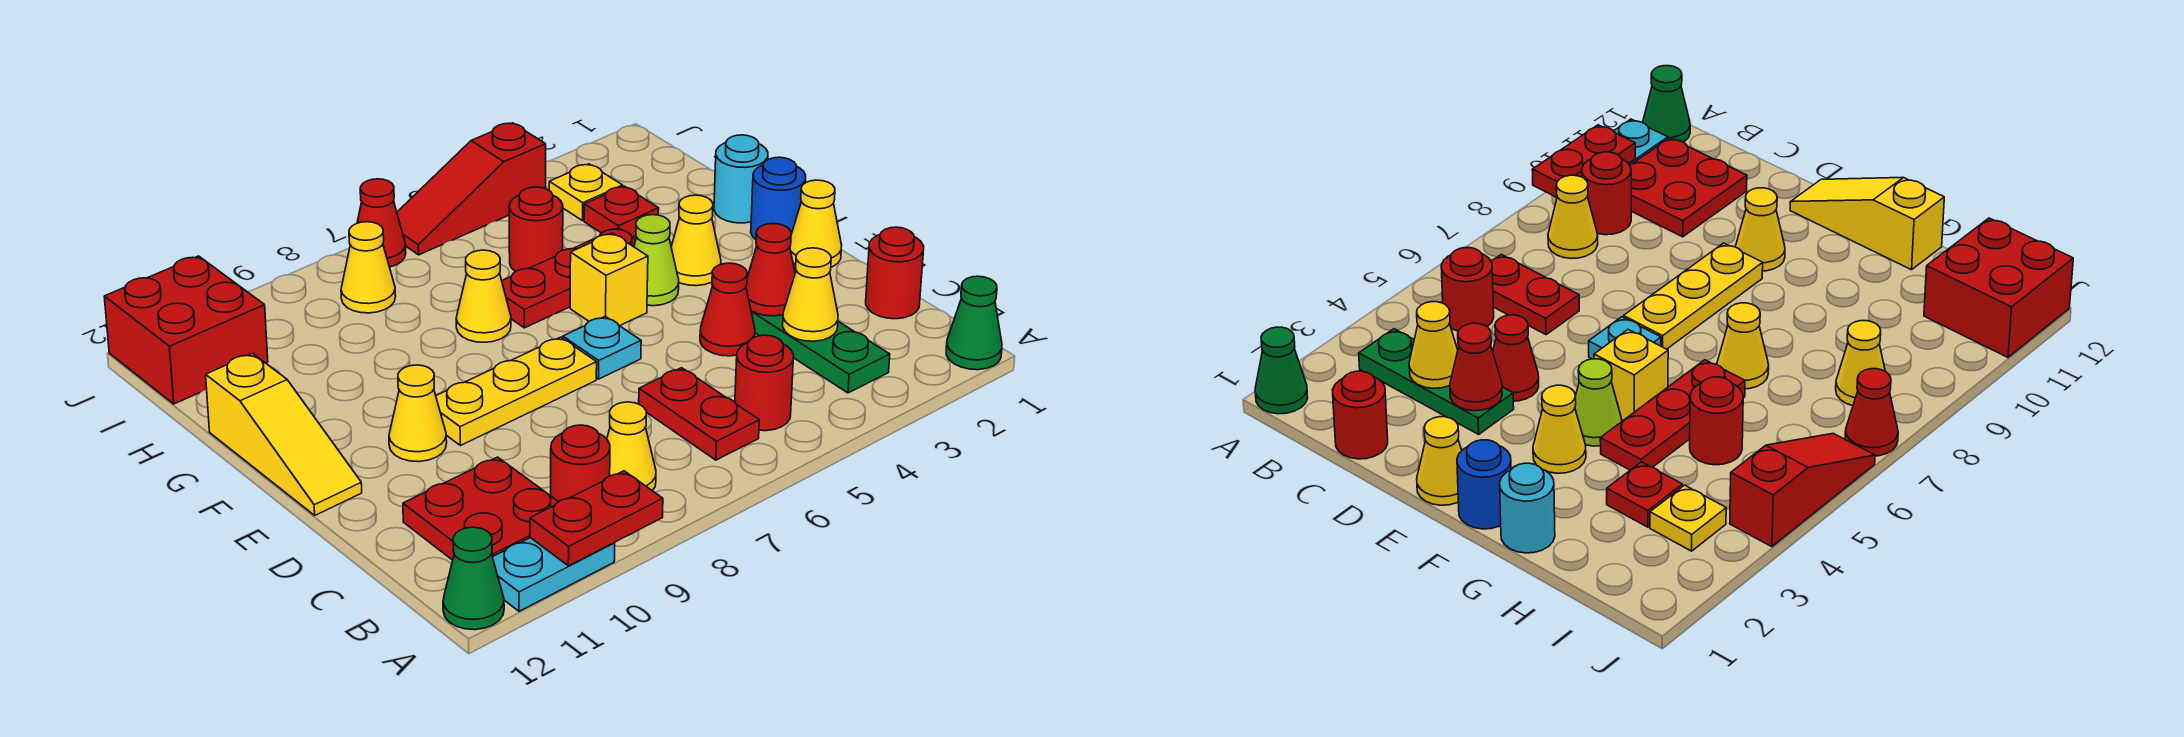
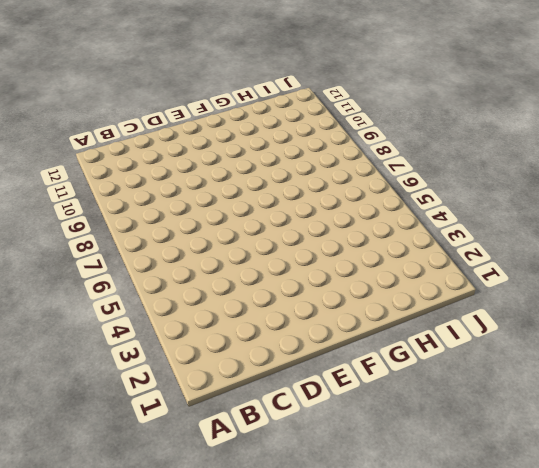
none -> green cone A1 level 1
none -> cyan plate A10:A11 level 1
none -> green cone A12 level 1
none -> green plate B3:D3 level 1

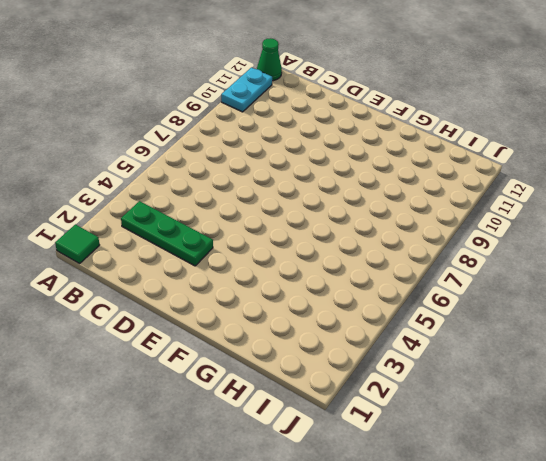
green tile A1 level 1 -> green cone A1 level 1
none -> red round brick B5 level 1
none -> red plate B6:C6 level 1
none -> yellow cone B8 level 1
none -> red round brick B9 level 1

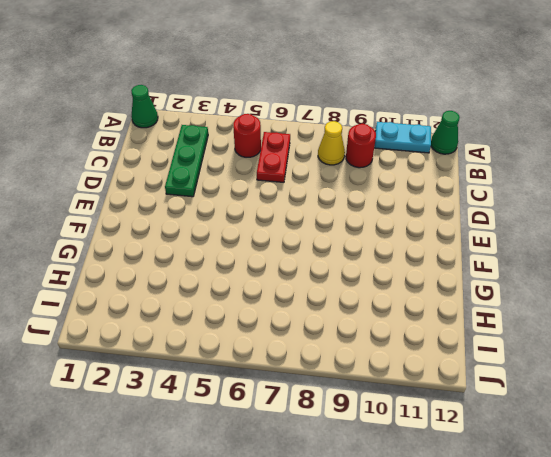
none -> red plate B10:C11 level 1
none -> red round brick C1 level 1
none -> red cone D4 level 1
none -> yellow cone E1 level 1

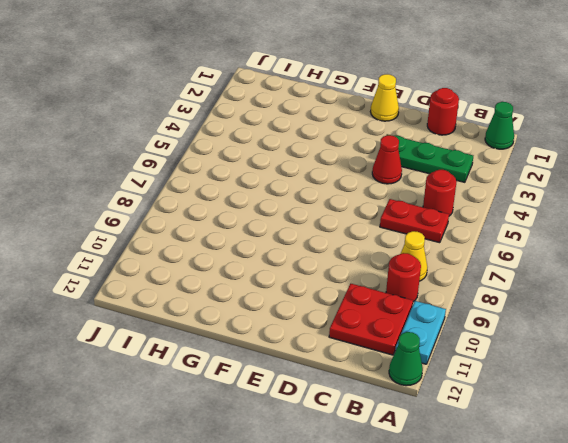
none -> cyan plate E6 level 1
none -> yellow plate E7:E9 level 1
none -> yellow cone E10 level 1
none -> yellow slope E12:G12 level 1 top G

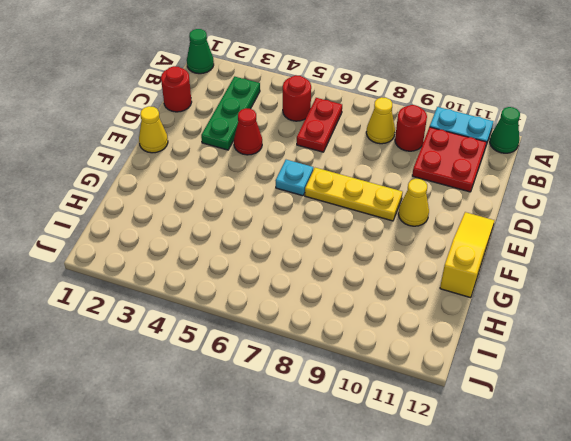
none -> blue round brick F1 level 1
none -> yellow cone F3 level 1
none -> lime cone F4 level 1
none -> yellow brick F5 level 1

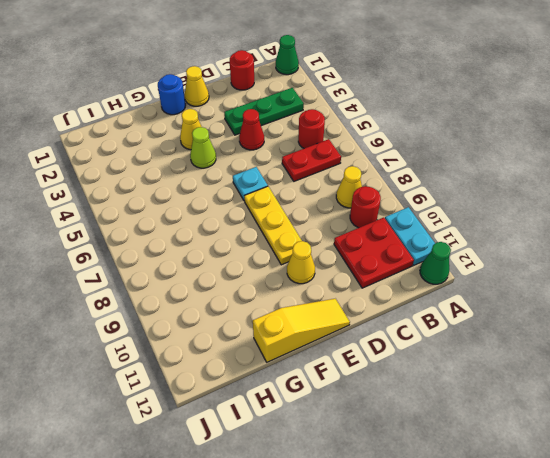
none -> yellow brick F5 level 1
none -> cyan round brick G1 level 1
none -> red plate G4:G6 level 1
none -> yellow cone G7 level 1

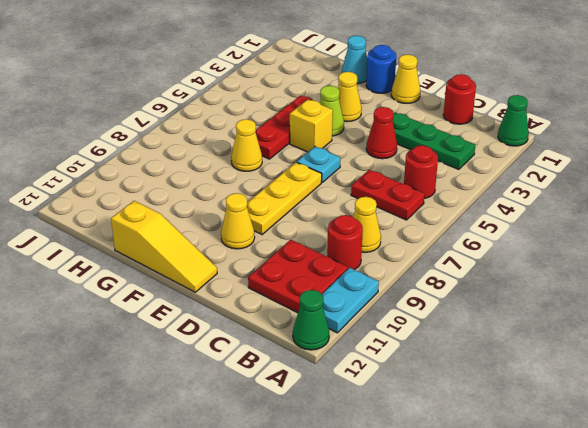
cyan cone G1 level 1 -> cyan round brick G1 level 1
none -> red plate H3 level 1
none -> red round brick H5 level 1
none -> yellow plate I3 level 1
none -> yellow cone I8 level 1

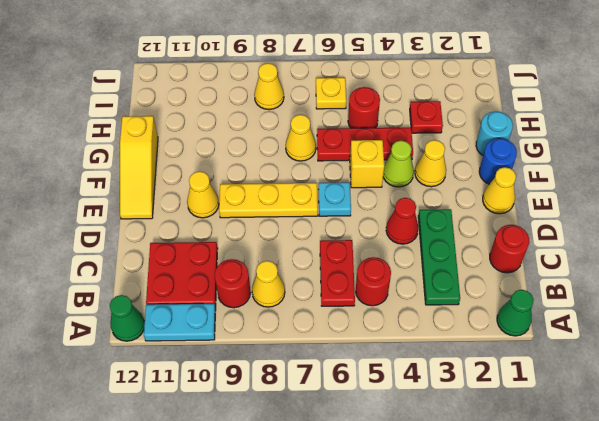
yellow plate I6 level 1 -> yellow plate I3 level 1
none -> red brick I11:J12 level 1
none -> red slope J4:J6 level 1 top 4
none -> red cone J7 level 1
none -> red plate A9:A10 level 2

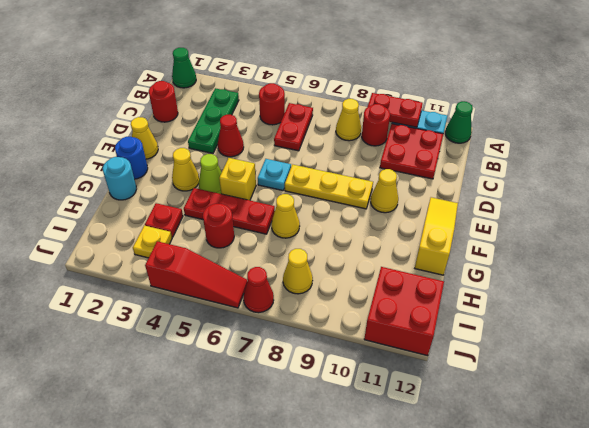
none -> yellow cone C3 level 2
none -> red cone D3 level 2

